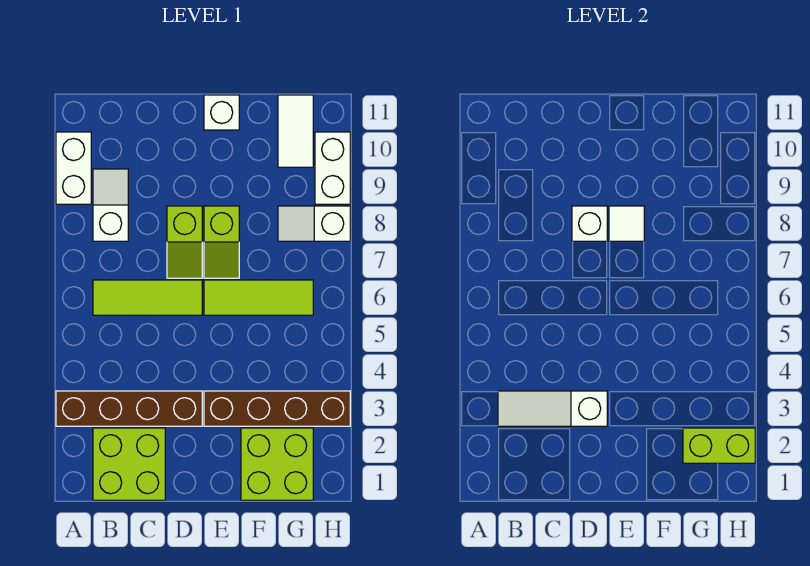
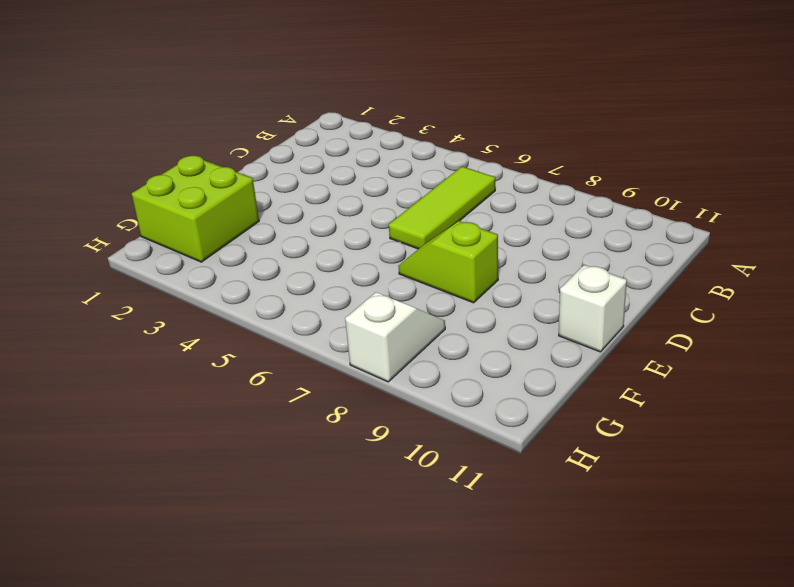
none -> brown brick A3:D3 level 1
none -> white brick A9:A10 level 1
none -> lime brick B1:C2 level 1

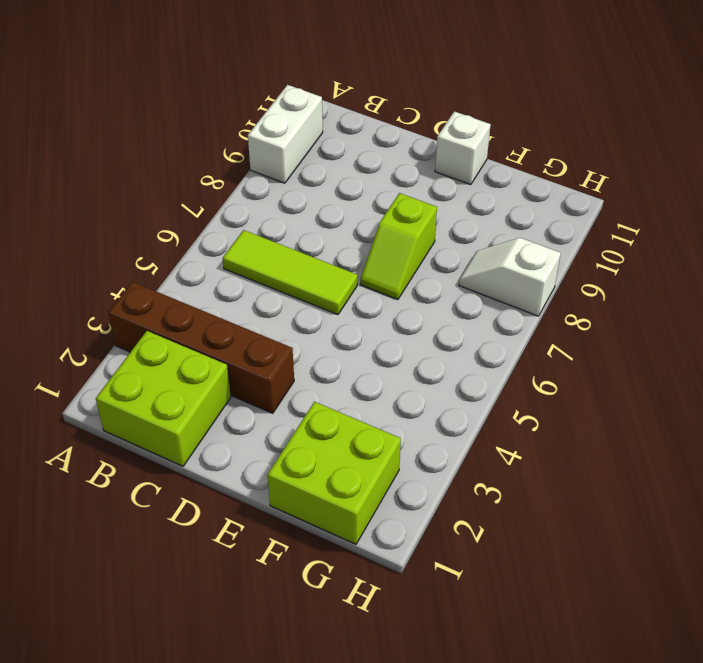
none -> white slope B8:B9 level 1 top 8
none -> lime slope D7:D8 level 1 top 8
none -> brown brick E3:H3 level 1

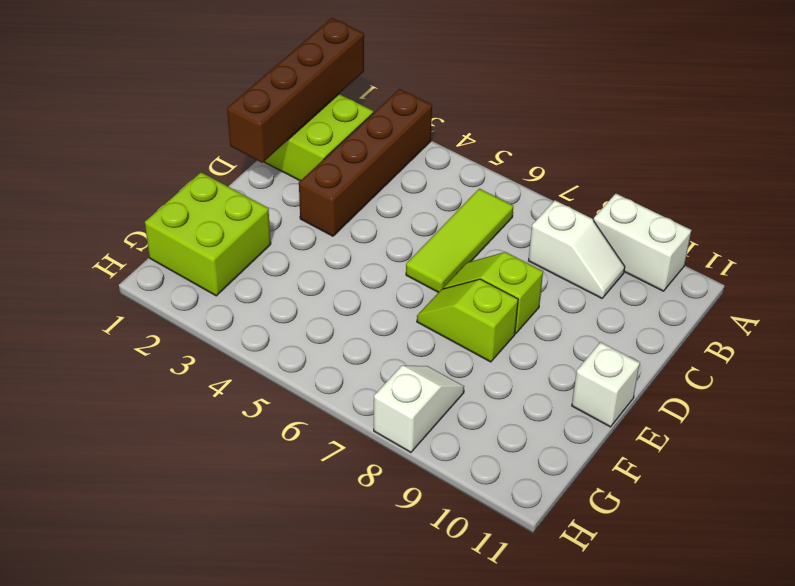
brown brick A1:D1 level 2 -> brown brick E3:H3 level 1
none -> lime tile E6:G6 level 1
none -> white tile G10:G11 level 1
none -> white brick H9:H10 level 1

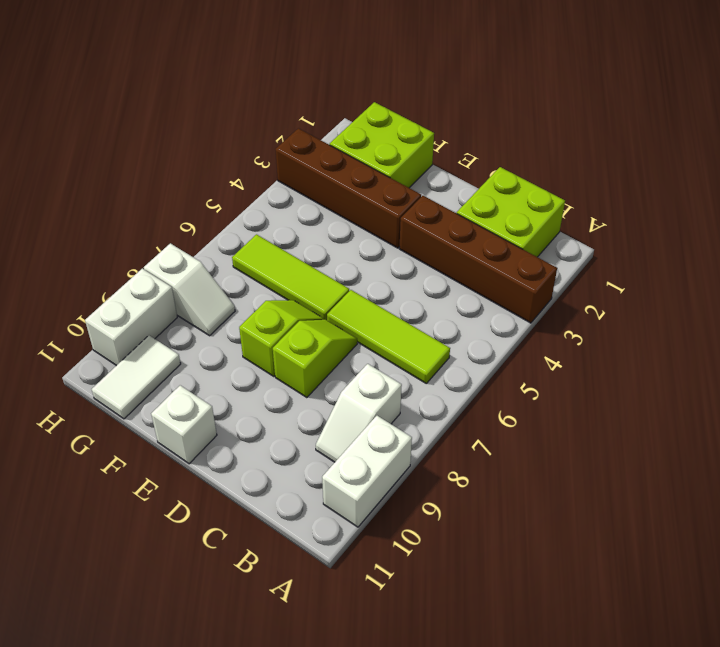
none -> white slope B3:D3 level 2 top D
none -> white brick D8 level 2
none -> white tile E8 level 2

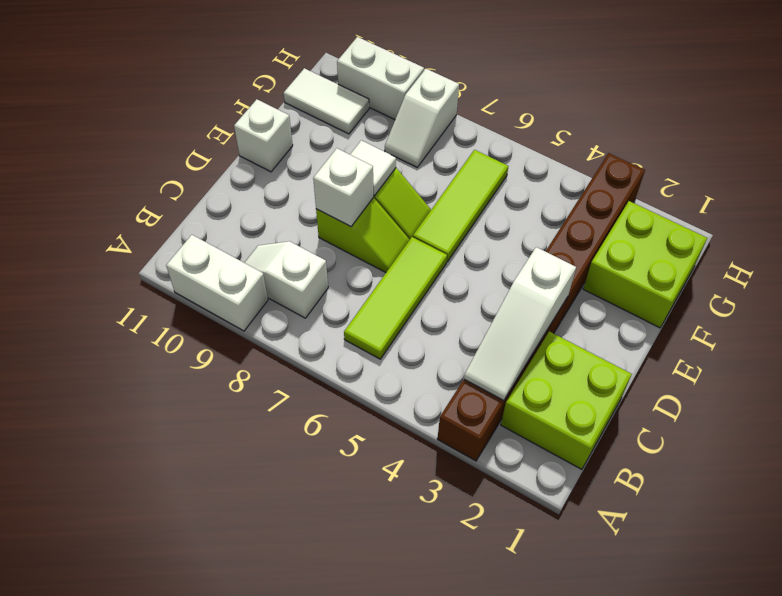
none -> lime brick G2:H2 level 2

